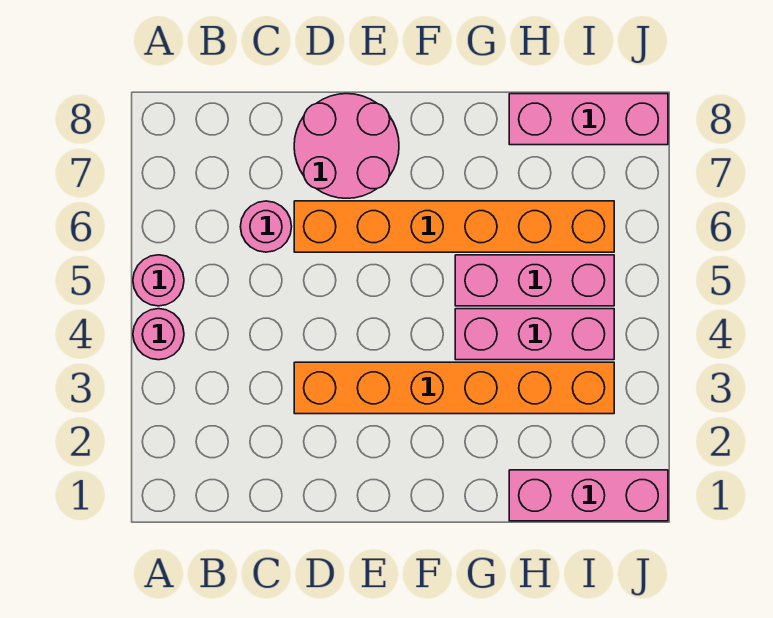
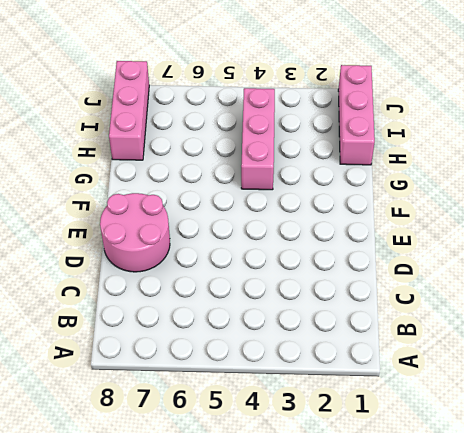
none -> pink round brick A4 level 1
none -> pink round brick A5 level 1

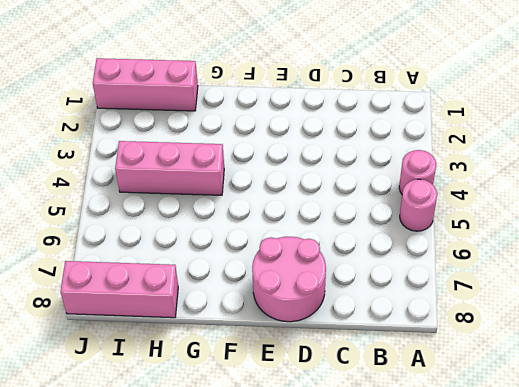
none -> pink round brick C6 level 1
none -> orange brick D3:I3 level 1

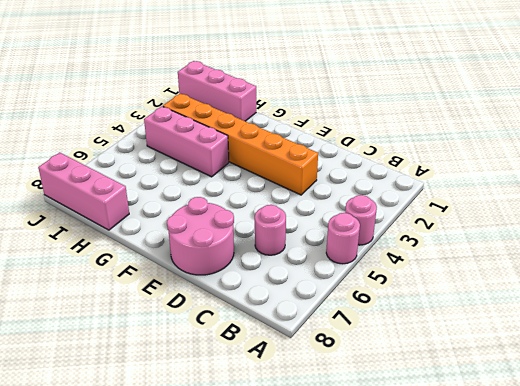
none -> orange brick D6:I6 level 1
none -> pink brick G5:I5 level 1

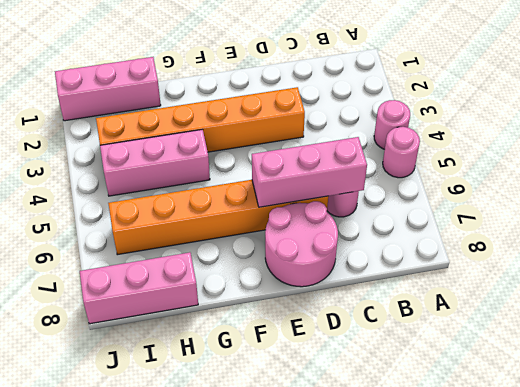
pink brick C6:E6 level 2 -> pink brick G5:I5 level 1

